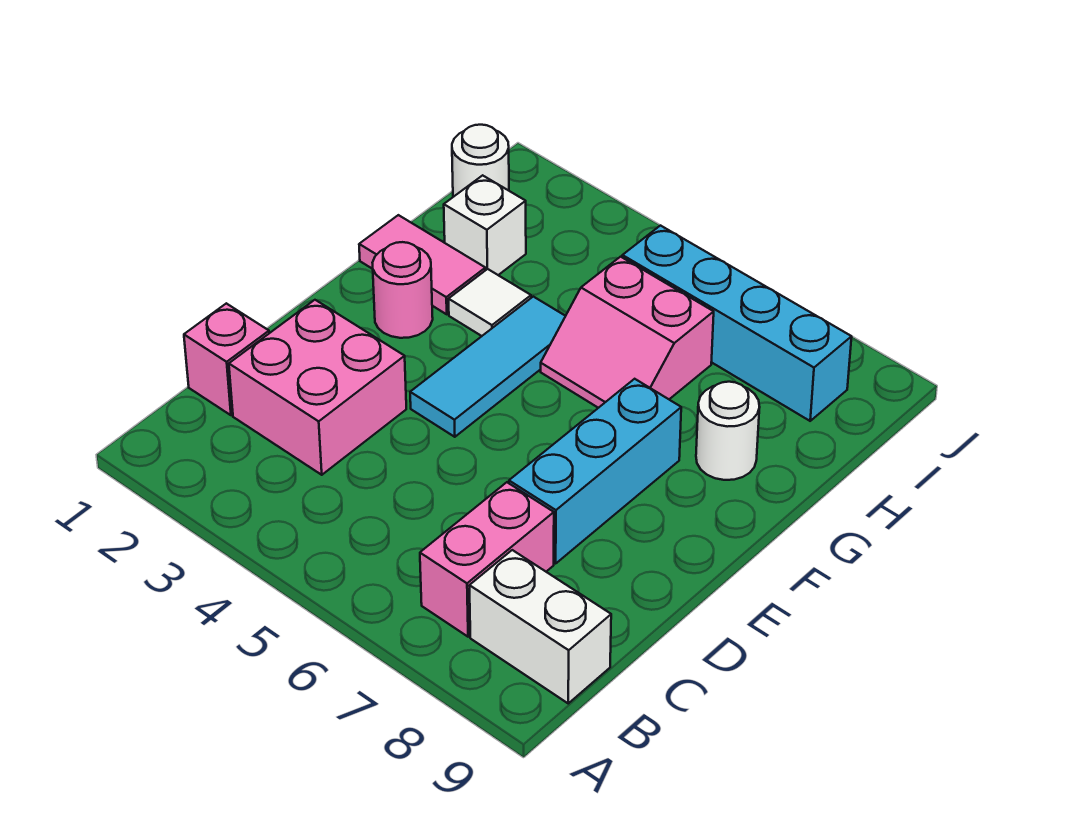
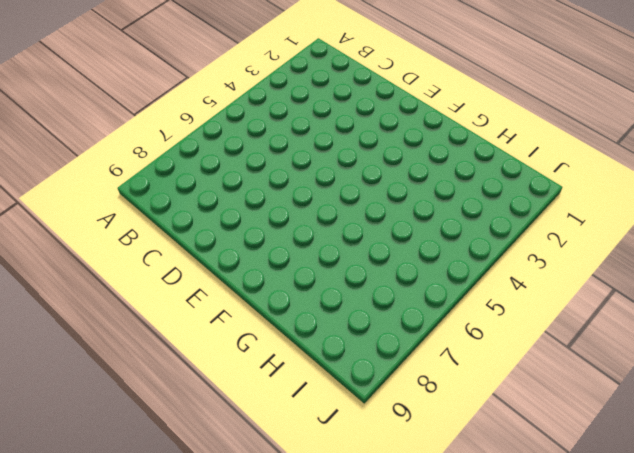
none -> pink brick B7:C7 level 1
none -> white brick B8:B9 level 1
none -> pink brick C1 level 1

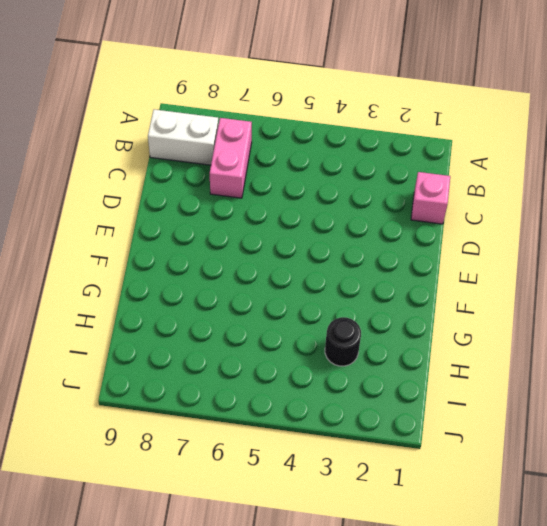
black round brick H3 level 1 -> none
none -> pink brick C2:D3 level 1
none -> cyan brick D7:F7 level 1
none -> cyan tile E4:G4 level 1

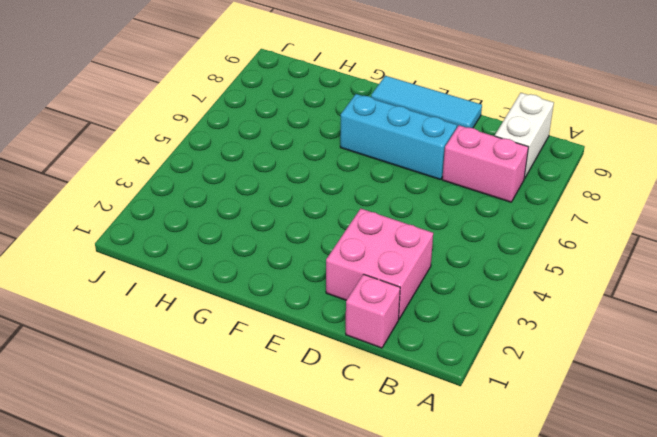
cyan tile D9:F9 level 1 -> cyan tile E4:G4 level 1
none -> pink round brick F2 level 1
none -> pink tile G1:G2 level 1
none -> white tile G3 level 1

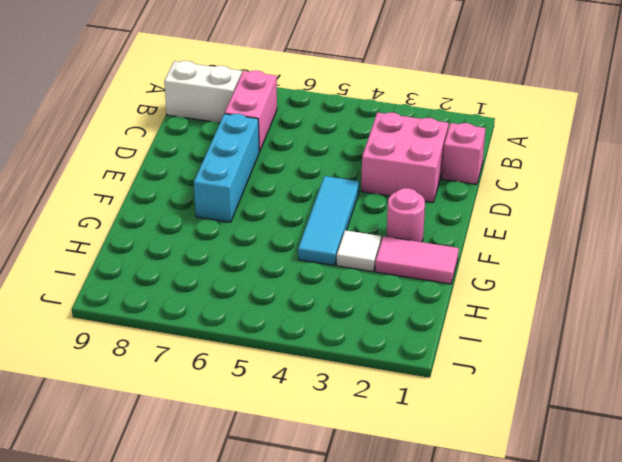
none -> pink slope G5:H6 level 1 top H
none -> white round brick G8 level 1
none -> white brick H2 level 1

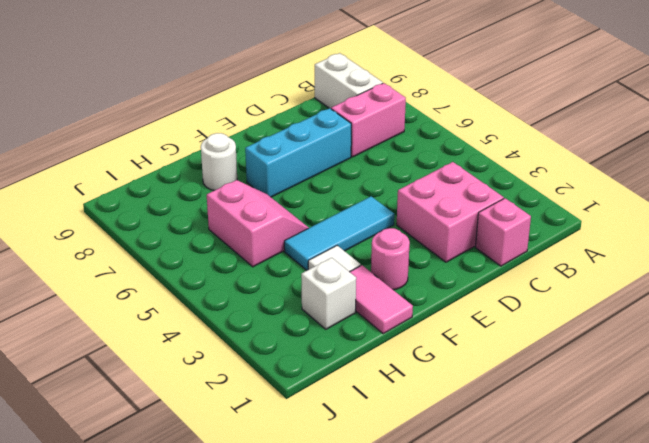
none -> white round brick I1 level 1
none -> cyan brick I5:I8 level 1

